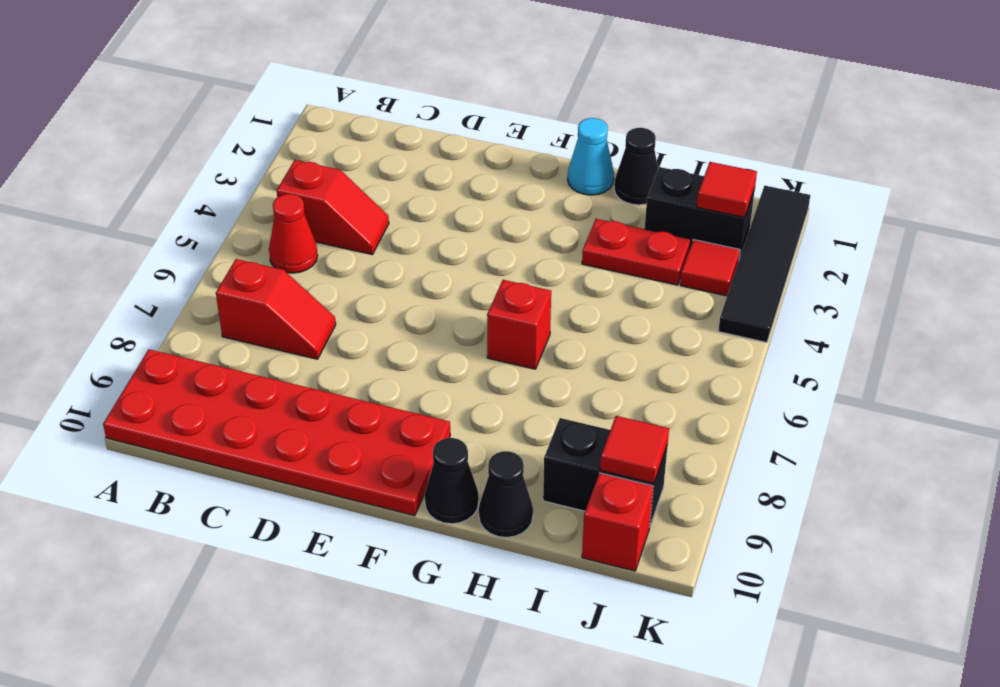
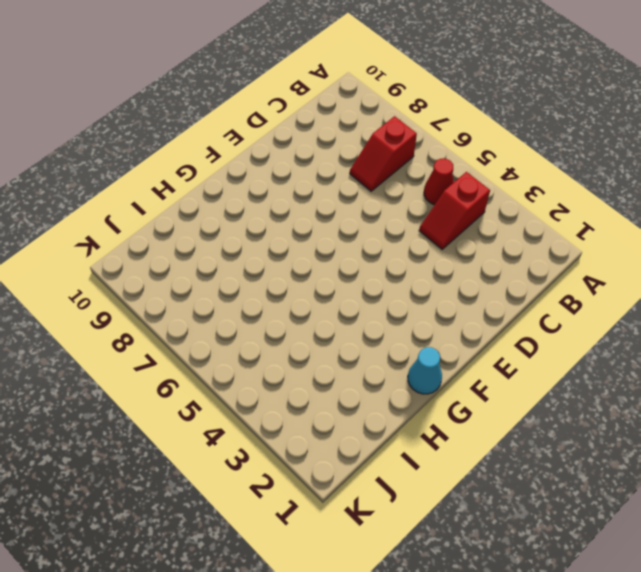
none -> red plate A9:F10 level 1
none -> red brick G6 level 1
none -> black cone G10 level 1

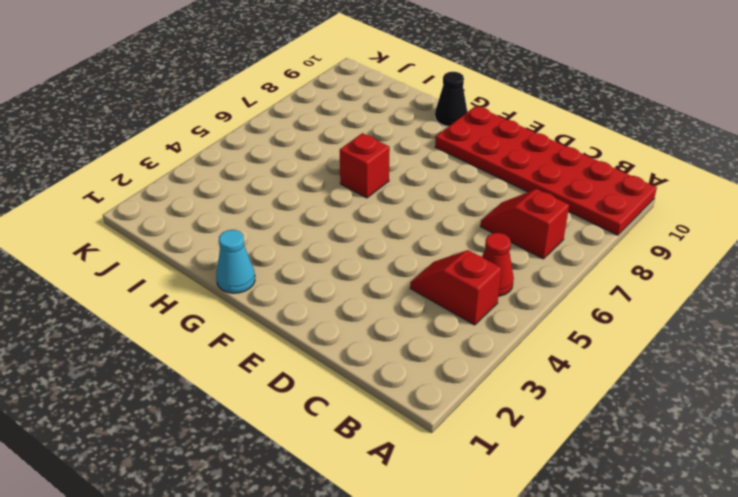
none -> black cone H1 level 1
none -> red plate H3:I3 level 1
none -> black cone H10 level 1

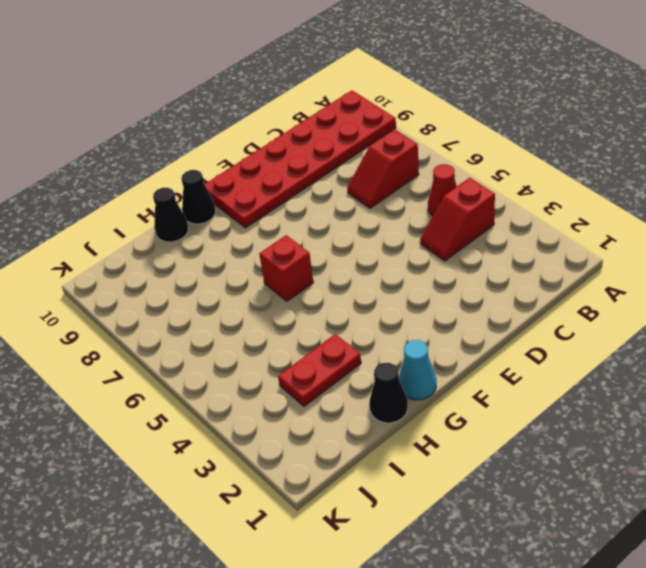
none -> black brick I2:J2 level 1
none -> black brick I9:J9 level 1
none -> red tile J3 level 1

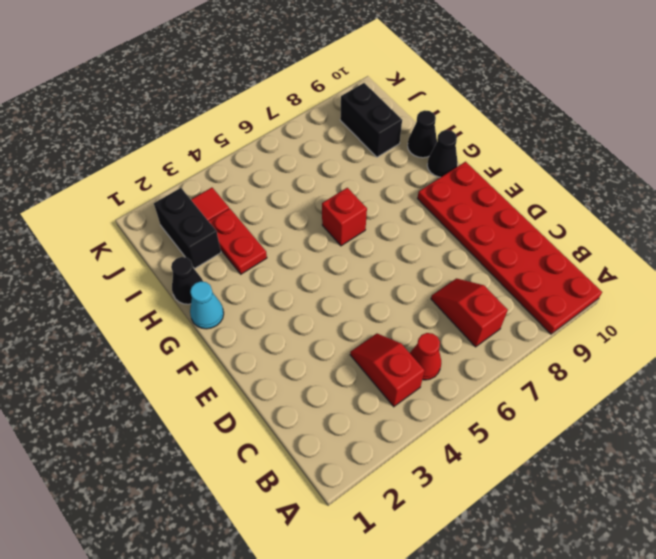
none -> red brick J10 level 1
none -> black tile K1:K4 level 1
none -> red tile J2 level 2

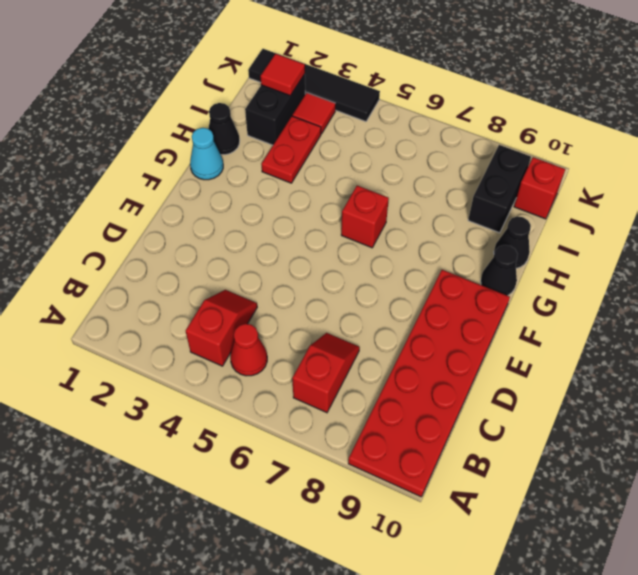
none -> red tile J9 level 2

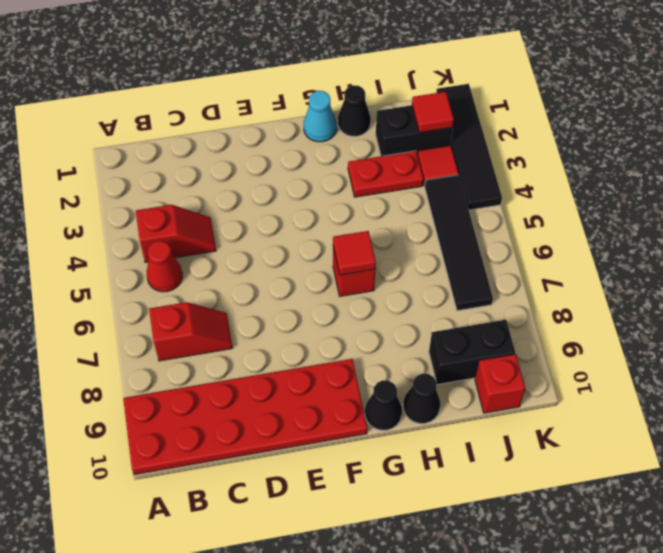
red tile G6 level 2 -> red tile J9 level 2
black tile J4:J7 level 1 -> none

